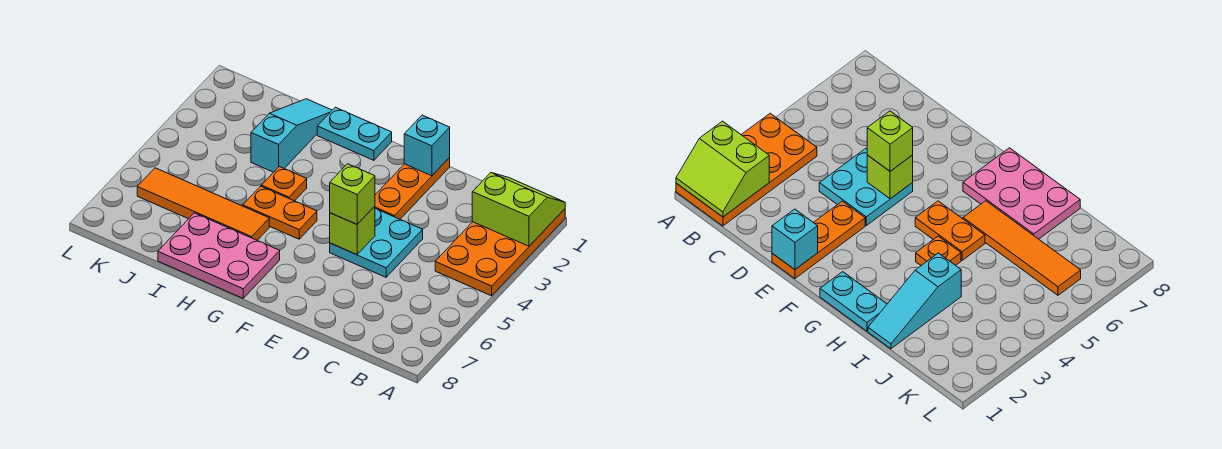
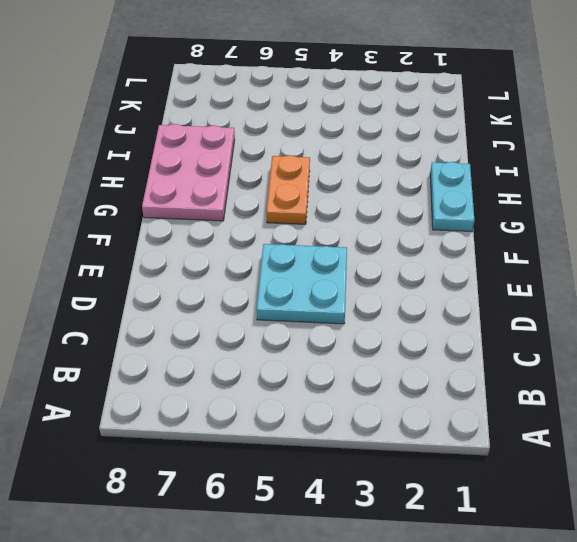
none -> orange plate A1:B4 level 1
none -> orange plate E1:E3 level 1
none -> orange plate H4 level 1

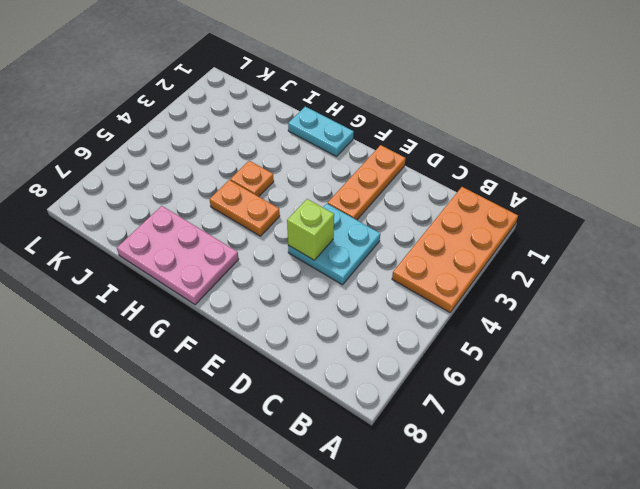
none -> orange tile H6:K6 level 1
none -> cyan slope I1:I3 level 1 top 3
none -> lime slope A1:B2 level 2 top 2

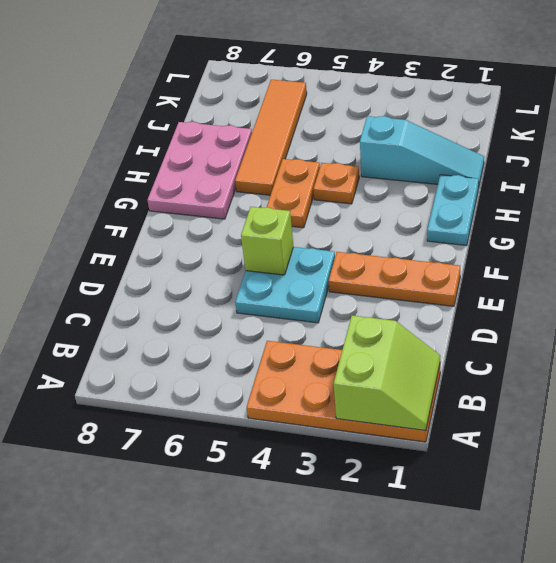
none -> cyan brick E1 level 2
none -> lime brick E5 level 3

